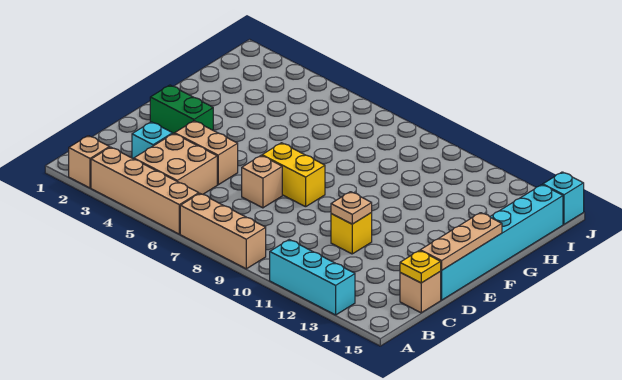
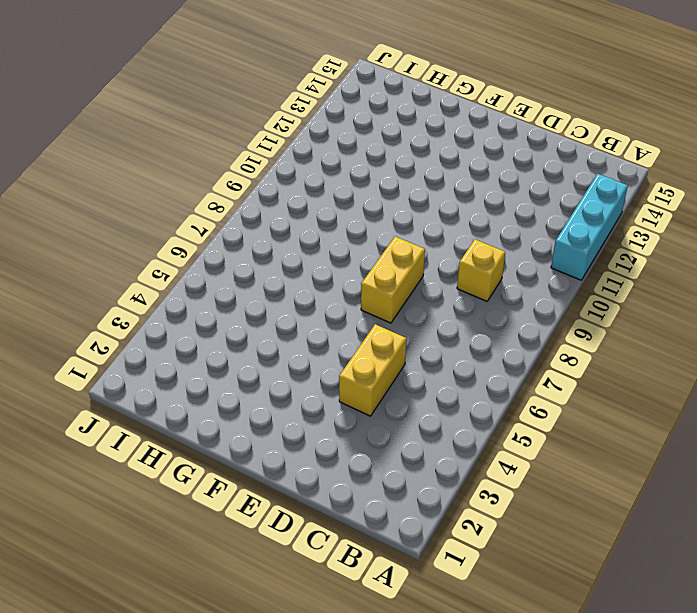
yellow brick C9 level 1 -> yellow brick D11 level 1
yellow brick D4:D5 level 1 -> tan brick D4:D5 level 1
none -> tan brick A2 level 1
none -> tan brick A3:A6 level 1
none -> tan brick A7:A9 level 1

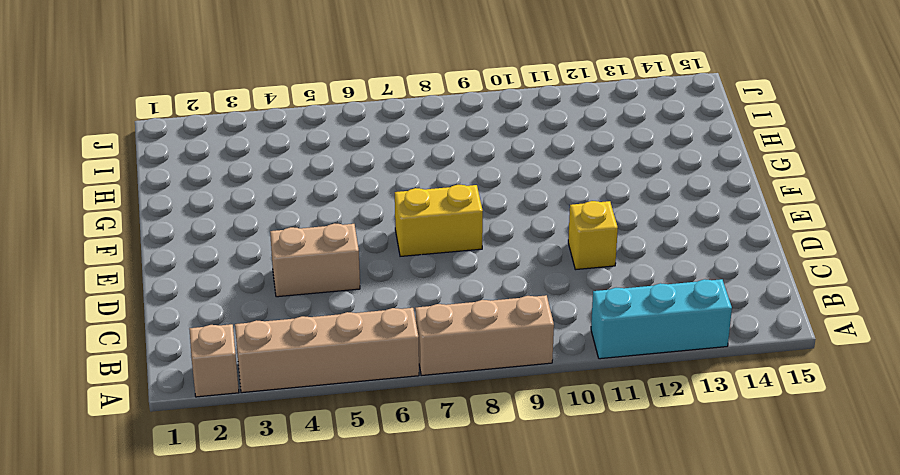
none -> tan brick B4:C5 level 1
none -> cyan brick C3 level 1
none -> tan brick C15 level 1

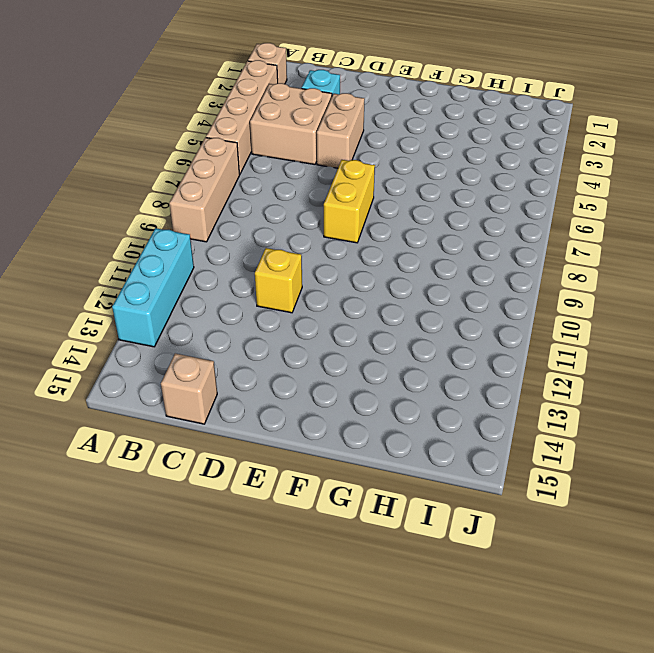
none -> tan brick D7 level 1
none -> cyan brick D15:I15 level 1
none -> green brick E2:E3 level 1

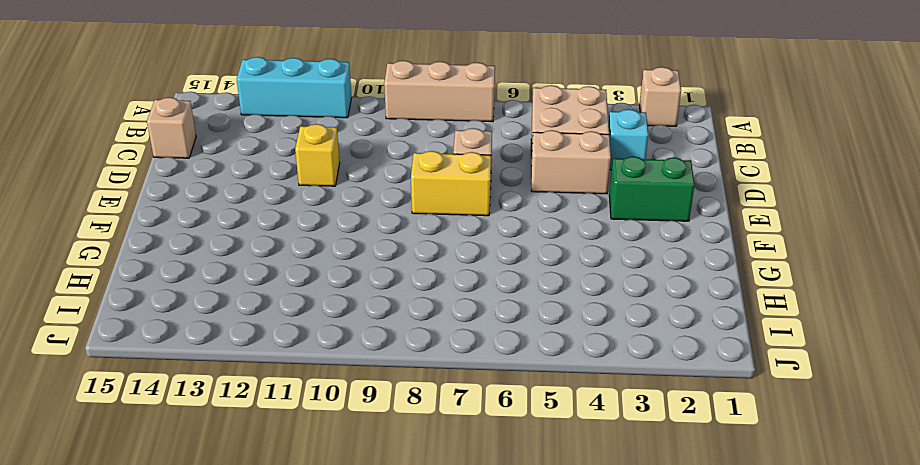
none -> tan brick A3:A6 level 1
none -> cyan brick D15:I15 level 1
none -> cyan brick J15 level 1

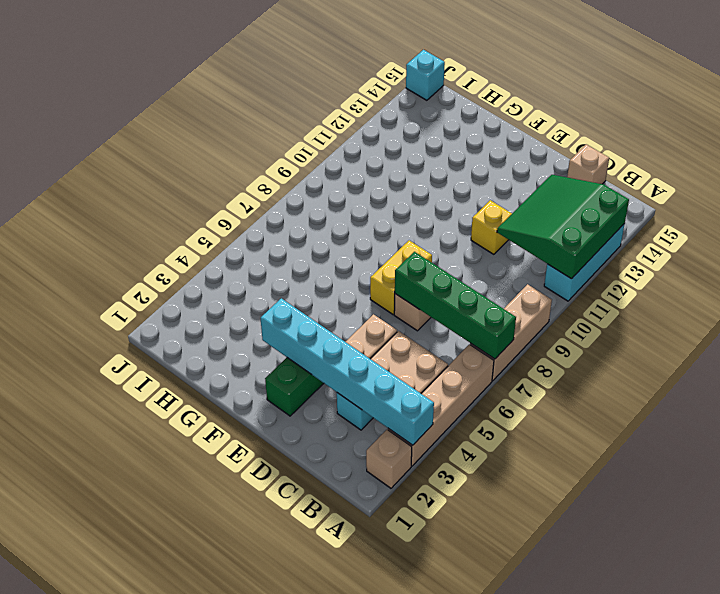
cyan brick A3:F3 level 2 -> cyan brick D15:I15 level 1
green brick A7:D7 level 2 -> none
green slope A11:C13 level 2 top A -> none
none -> yellow plate C15 level 2
none -> tan plate D11 level 2
none -> tan plate D15:F15 level 2

